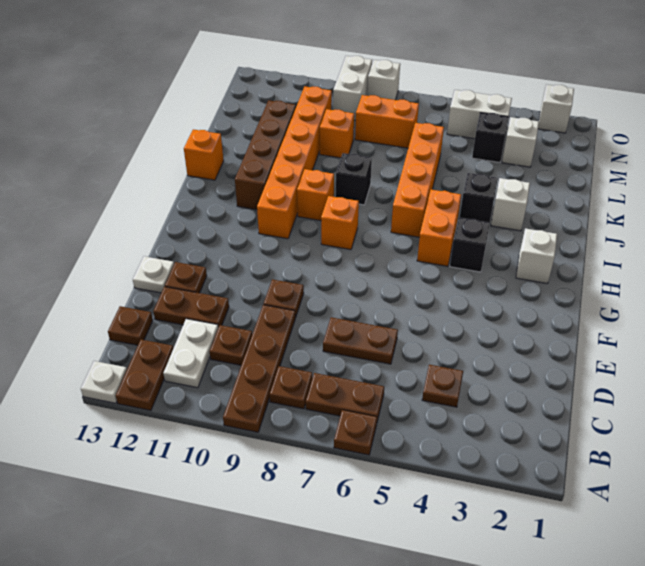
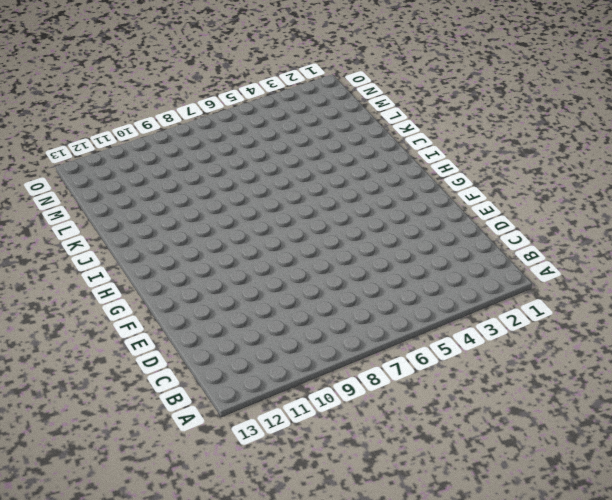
none -> brown plate A6 level 1
none -> brown plate A9:D9 level 1
none -> brown plate A12:B12 level 1
none -> white plate A13 level 1

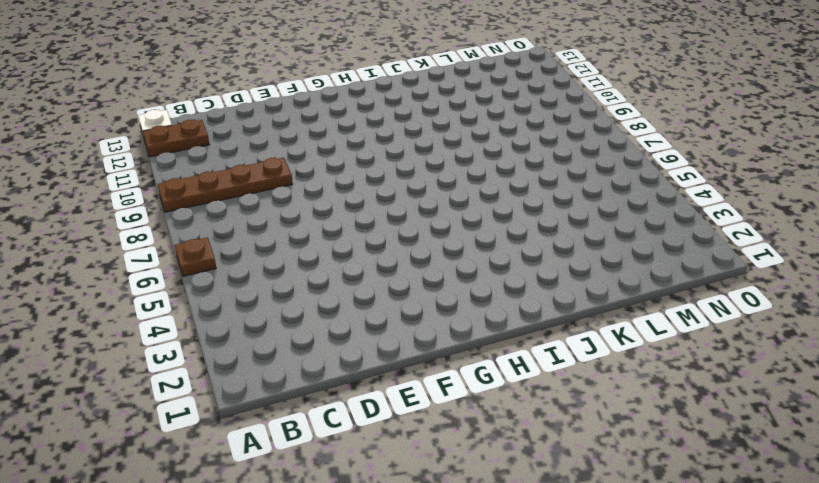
none -> brown plate B6:B7 level 1
none -> brown plate B8 level 1
none -> white plate B11:C11 level 1
none -> brown plate C4 level 1

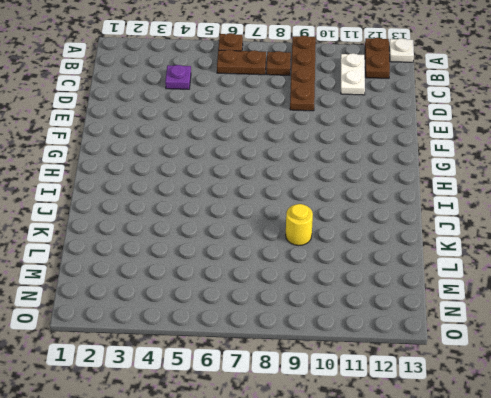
purple plate C4 level 1 -> brown plate C4 level 1
yellow round brick K9 level 1 -> none
none -> brown plate C10 level 1
none -> brown plate C13 level 1
none -> brown plate D6:D7 level 1
none -> brown plate D11:D12 level 1

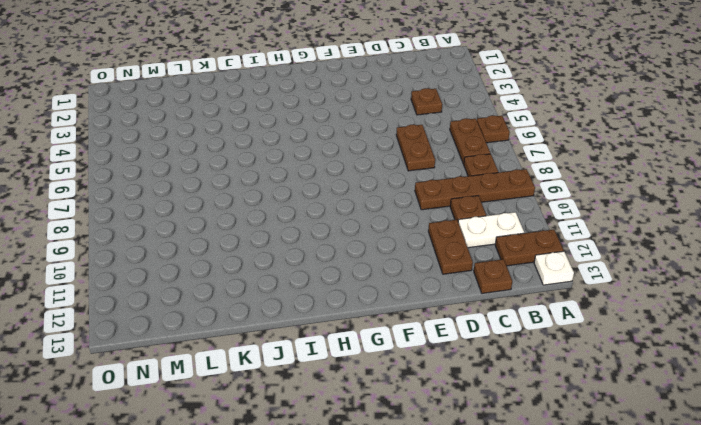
none -> brown plate E9 level 1
none -> brown plate E12 level 1
none -> white plate E13 level 1
none -> white brick H2 level 1

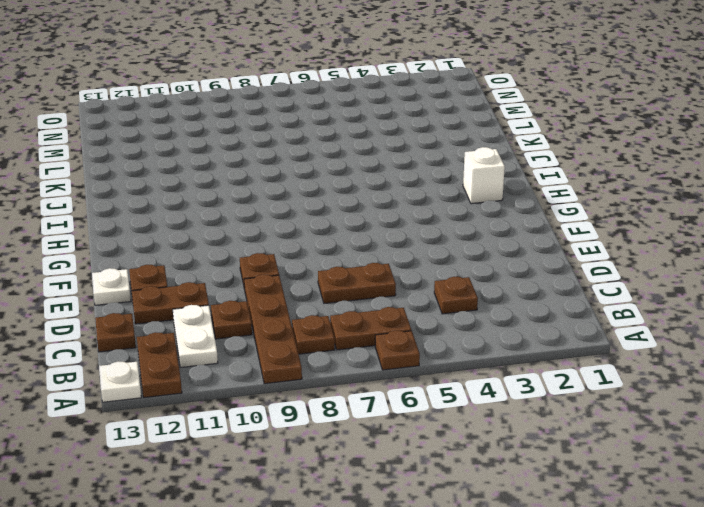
none -> black brick H4 level 1
none -> orange brick H5:I5 level 1
none -> orange brick H8 level 1
none -> orange brick H10:M10 level 1

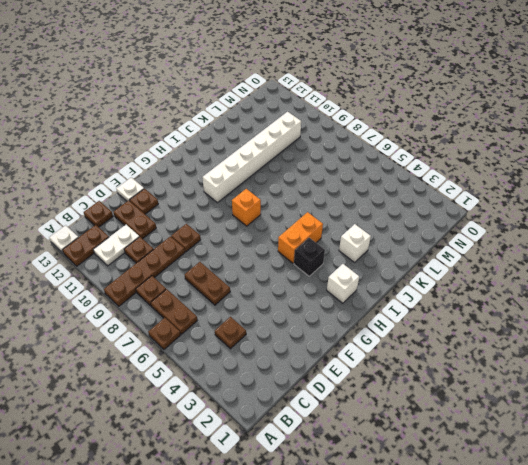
white brick H10:M10 level 1 -> orange brick H10:M10 level 1
none -> orange brick I6:L6 level 1
none -> orange brick I9 level 1
none -> brown brick I11:L11 level 1
none -> black brick J4 level 1

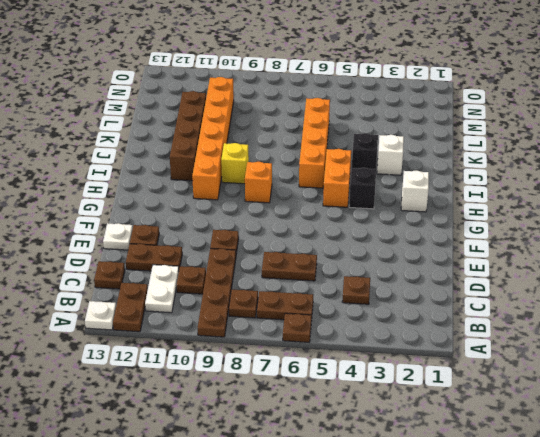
yellow brick I9 level 1 -> orange brick I9 level 1
none -> black brick J8 level 1
none -> orange brick J13 level 1
none -> orange brick L9 level 1
none -> white brick M3 level 1

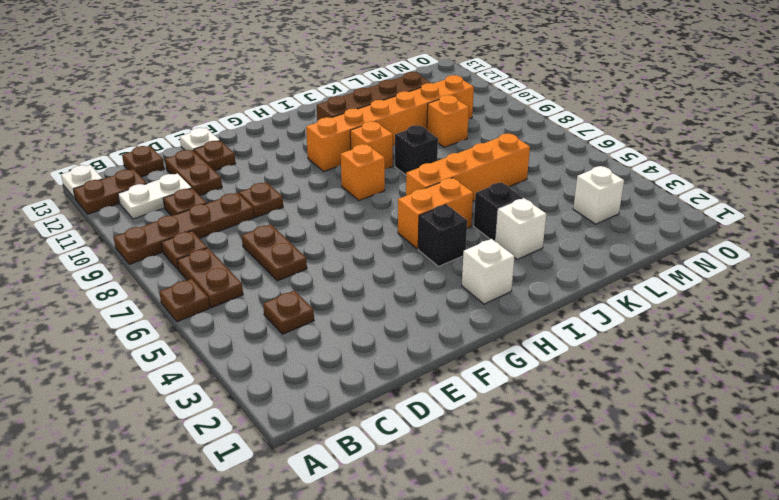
none -> orange brick J13 level 1
none -> black brick M4 level 1
none -> orange brick M7:M8 level 1
none -> white brick N4:N5 level 1

